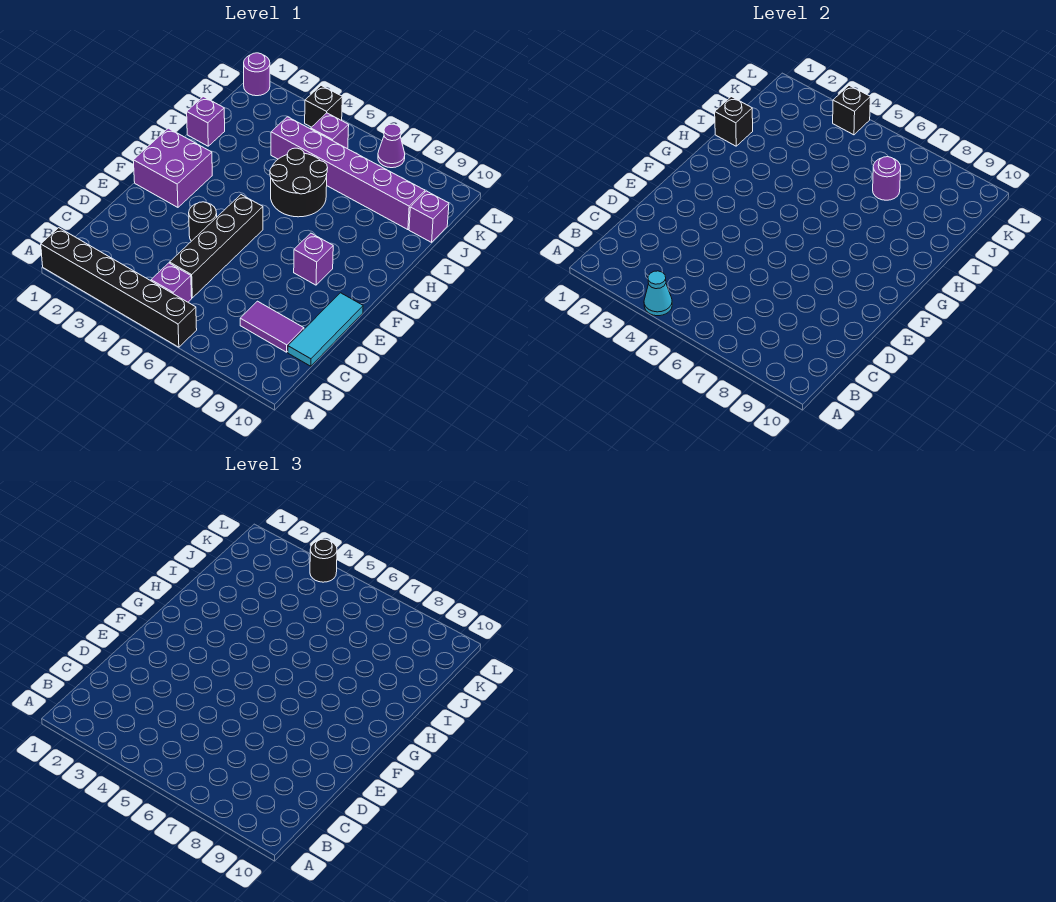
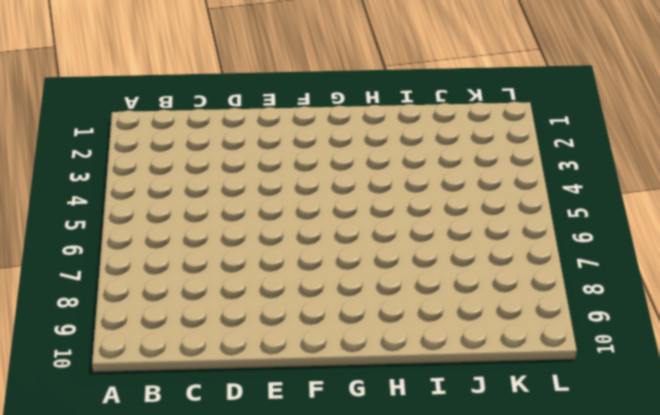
none -> black brick A1:A6 level 1
none -> purple brick B5 level 1
none -> black brick C5:F5 level 1

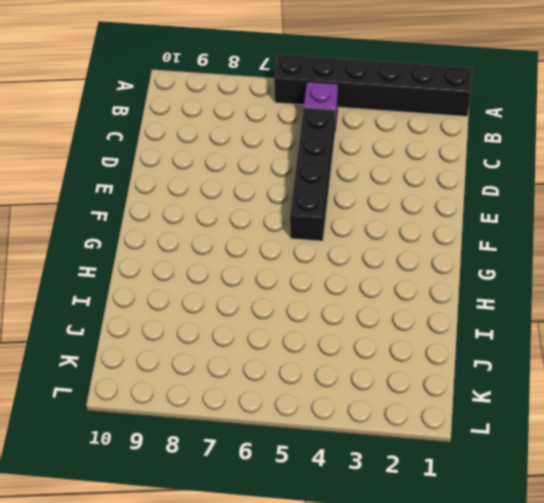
none -> purple tile C8:C9 level 1
none -> cyan tile C10:E10 level 1
none -> black round brick E4 level 1

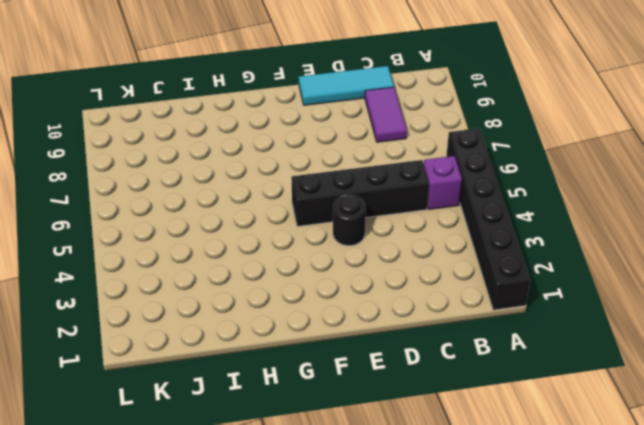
none -> purple brick F1:G2 level 1
none -> purple brick F8 level 1
none -> black round brick H5:I6 level 1

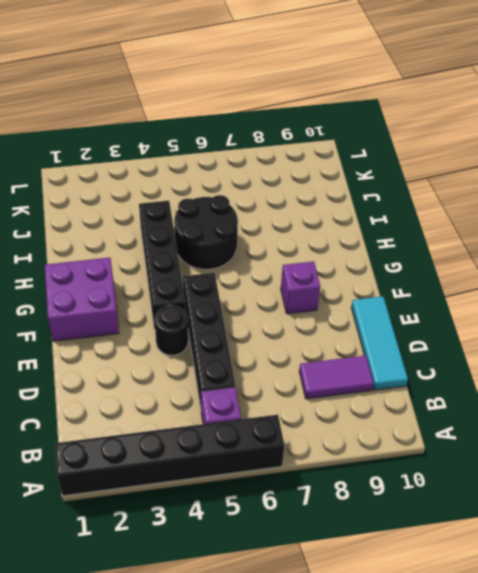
black brick F4:I4 level 1 -> none
none -> purple brick I1 level 1
none -> purple brick J4:J9 level 1
none -> purple brick J10 level 1

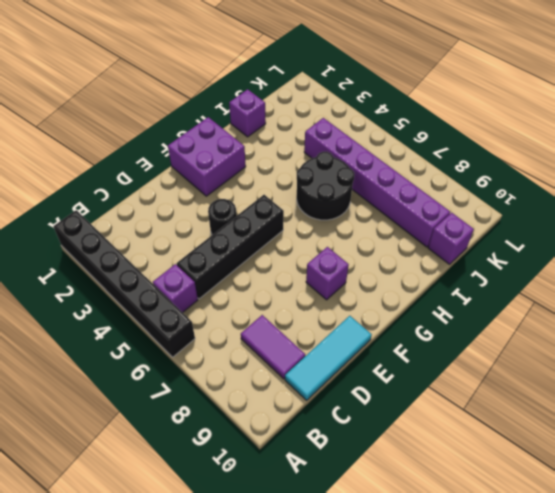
none -> purple brick K5 level 1
none -> purple round brick L1 level 1
none -> black brick L4 level 1

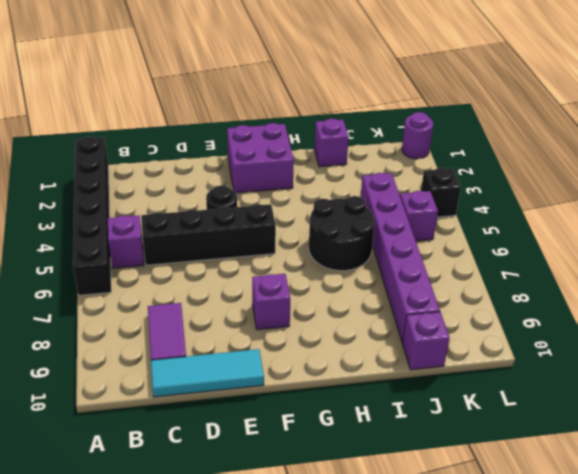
none -> purple cone L7 level 1
none -> cyan cone A4 level 2
none -> black brick I1 level 2

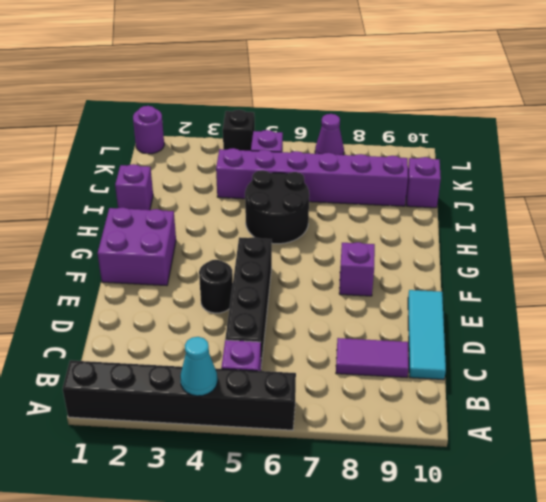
none -> black brick I1 level 2
none -> purple round brick J7 level 2
none -> black brick L4 level 2

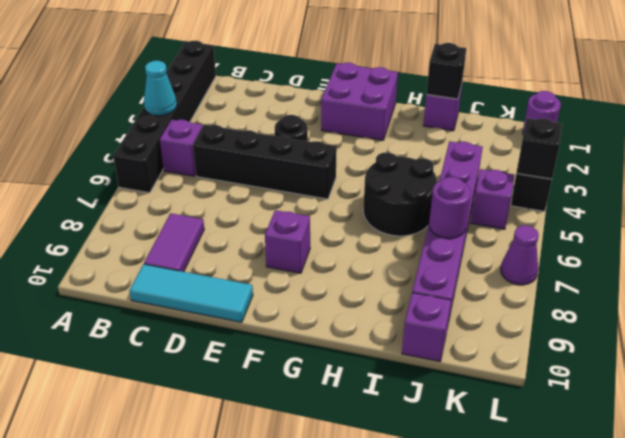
none -> black round brick L4 level 3

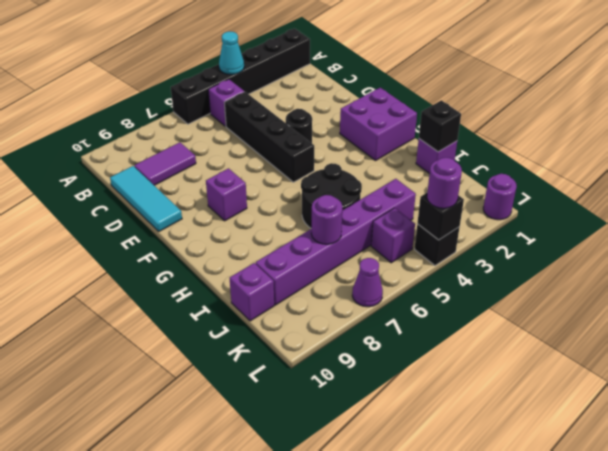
purple round brick L4 level 3 -> black round brick L4 level 3

